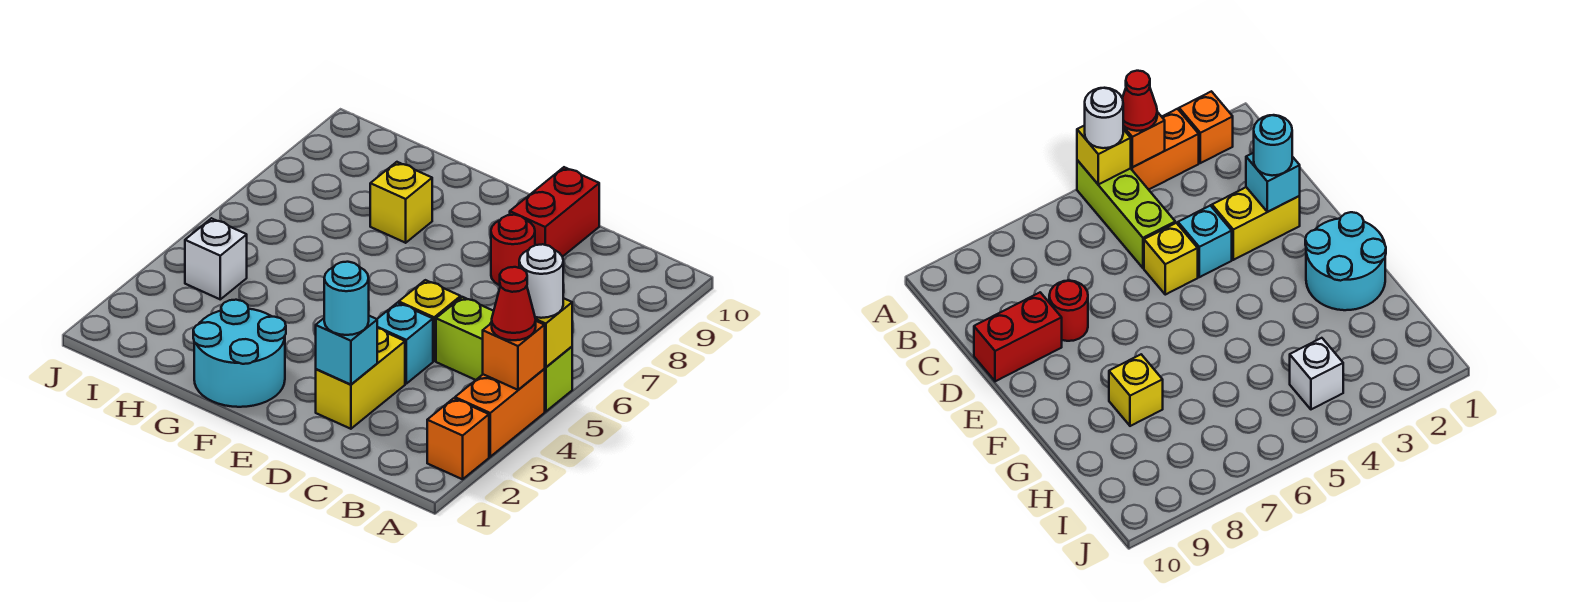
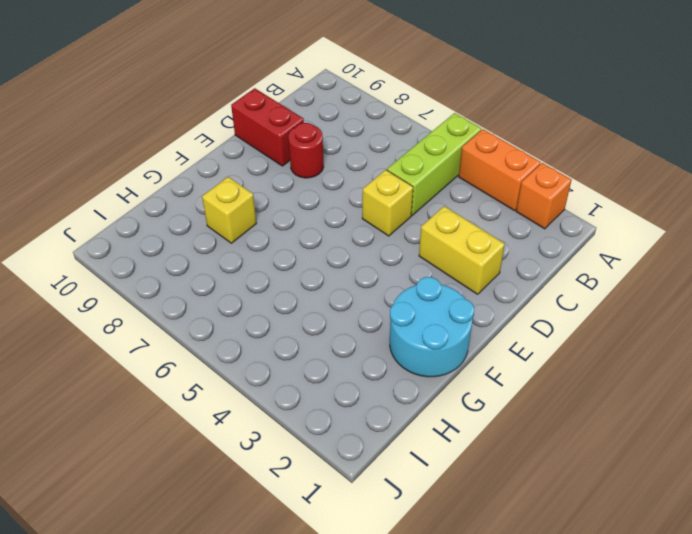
none -> cyan brick D4 level 1
none -> white brick I4 level 1
none -> orange brick A4 level 2

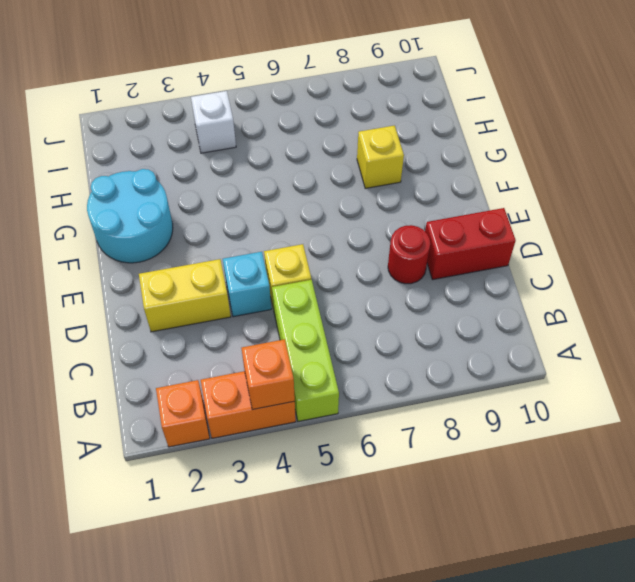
none -> yellow brick A5 level 2
none -> cyan brick D2 level 2
none -> red cone A4 level 3

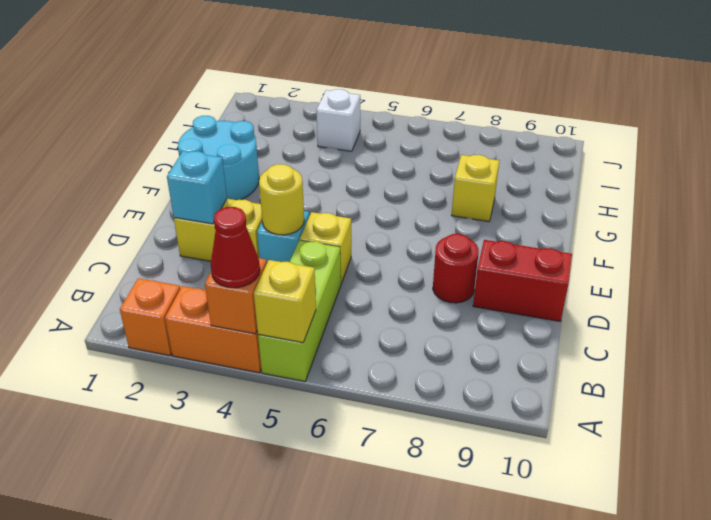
yellow round brick D4 level 2 -> none
none -> white round brick A5 level 3
none -> cyan round brick D2 level 3

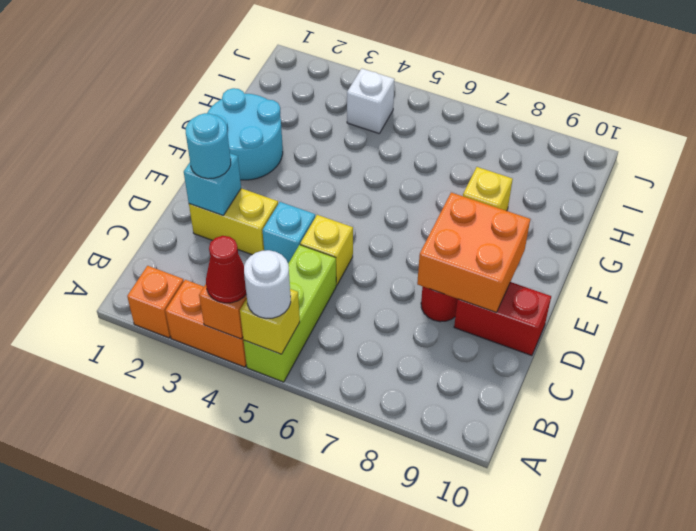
orange brick D8:E9 level 2 -> none

